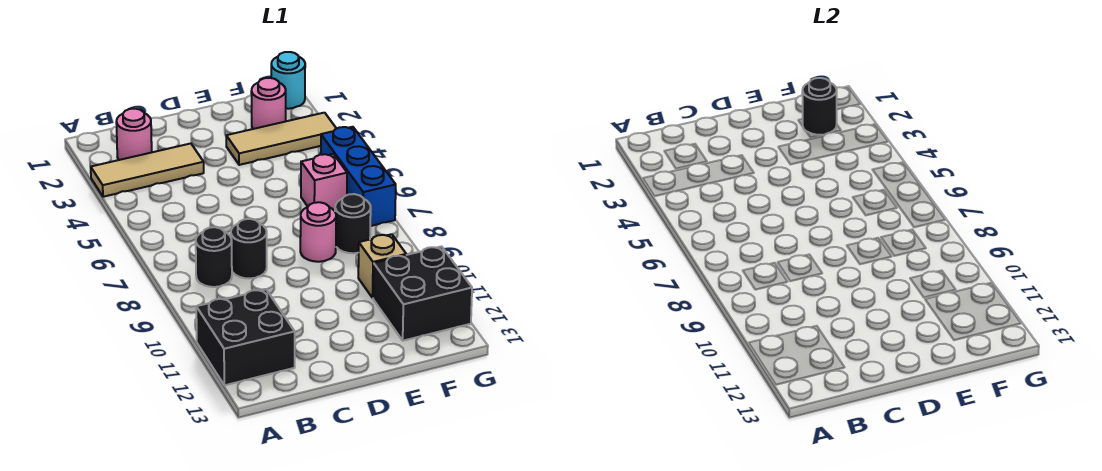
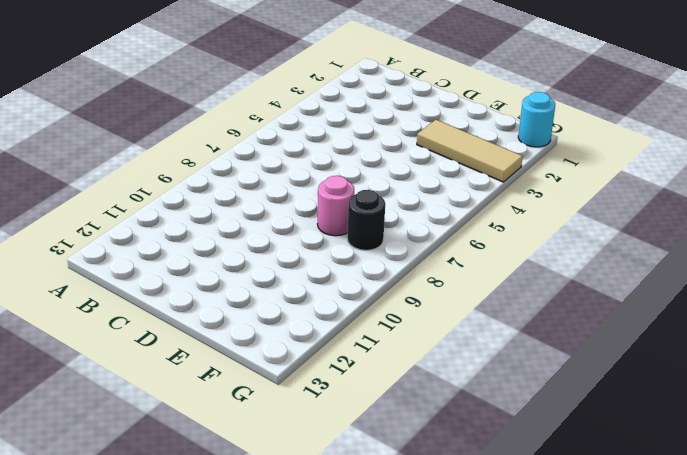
none -> tan tile A3:C3 level 1
none -> black brick A11:B12 level 1
none -> pink round brick B2 level 1

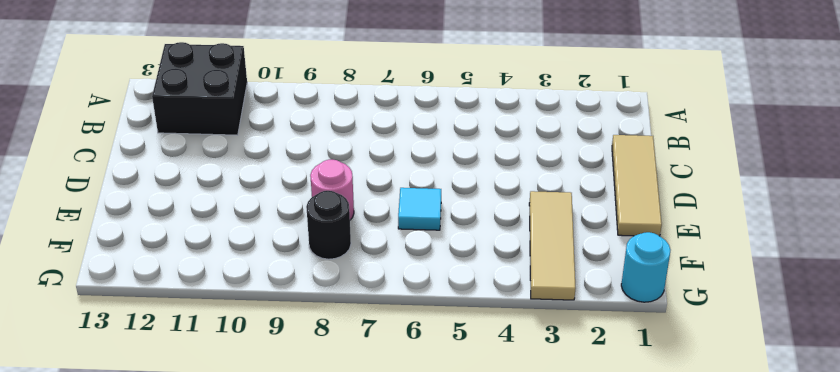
tan tile C1:E1 level 1 -> tan tile A3:C3 level 1
cyan tile E6 level 1 -> none
none -> pink round brick B2 level 1
none -> black round brick B8 level 1
none -> black round brick C8 level 1

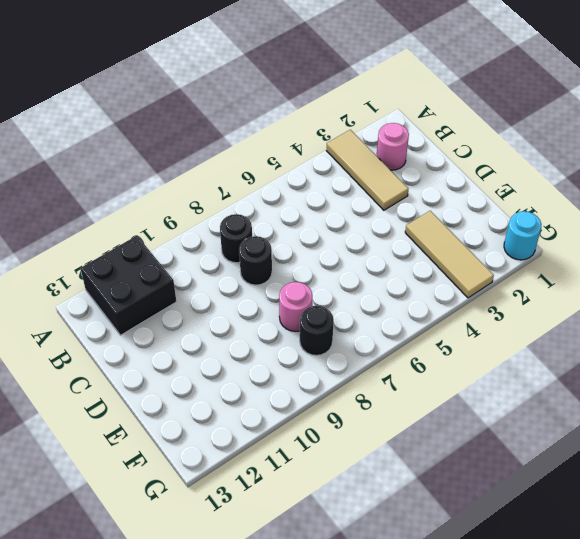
none -> pink round brick F2 level 1
none -> pink brick F6 level 1
none -> tan brick F10 level 1

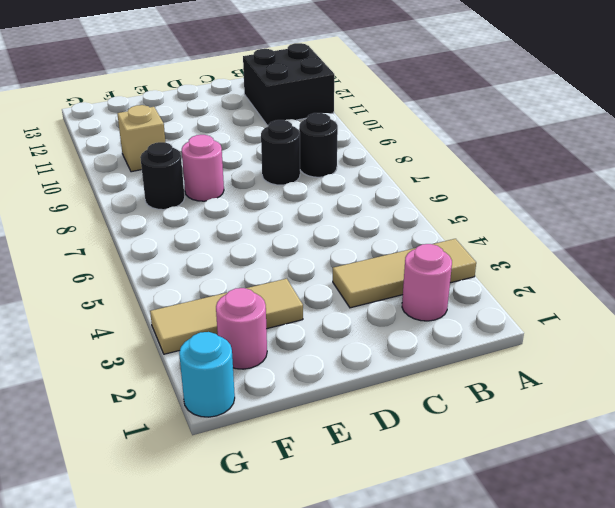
none -> pink brick F6 level 1
none -> black brick F11:G12 level 1
none -> blue brick G5:G7 level 1

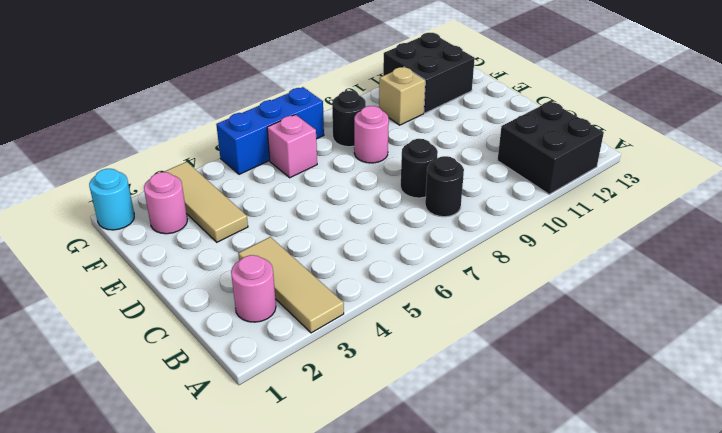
none -> black round brick F2 level 2

